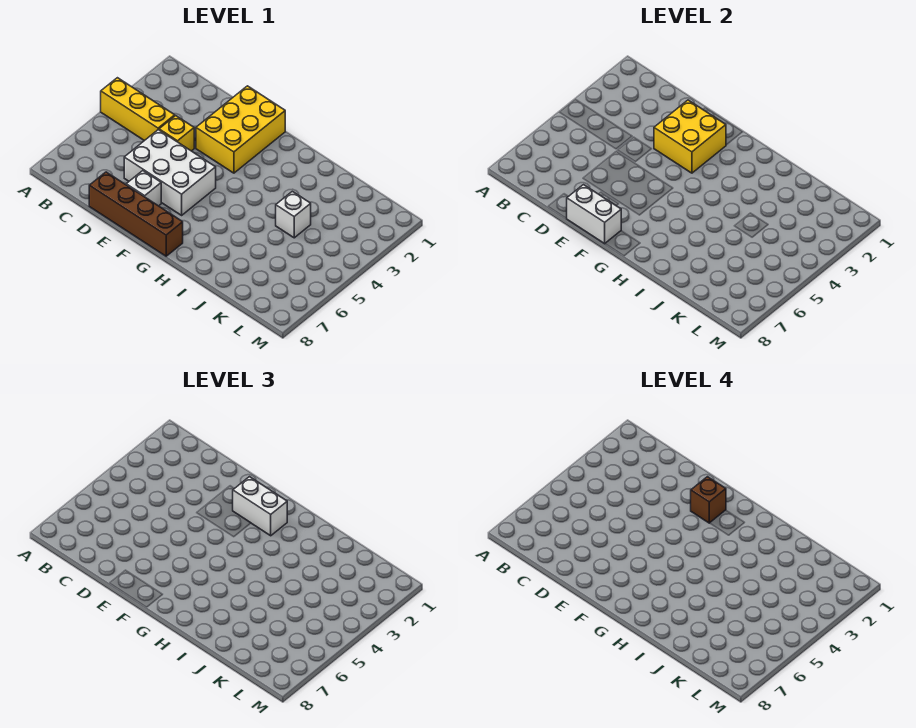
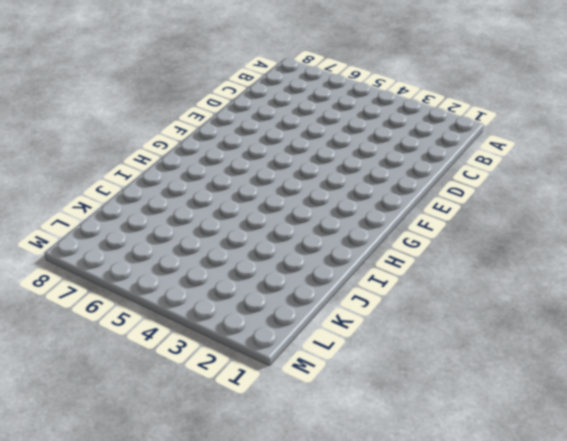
none -> yellow brick A4:C4 level 1
none -> yellow brick D4 level 1

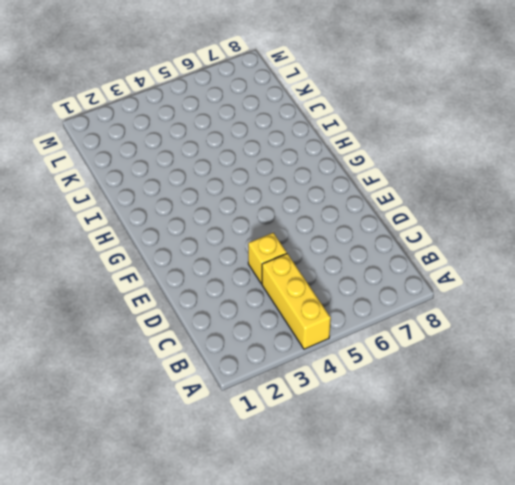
none -> white brick D5:F6 level 1
none -> brown brick D8:G8 level 1

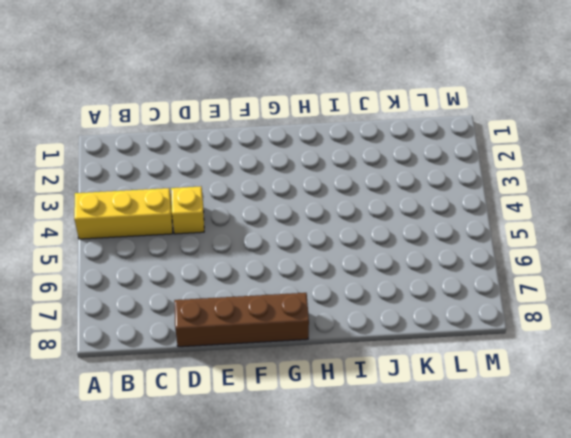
none -> white brick D5:F6 level 1
none -> yellow brick E1:F3 level 1

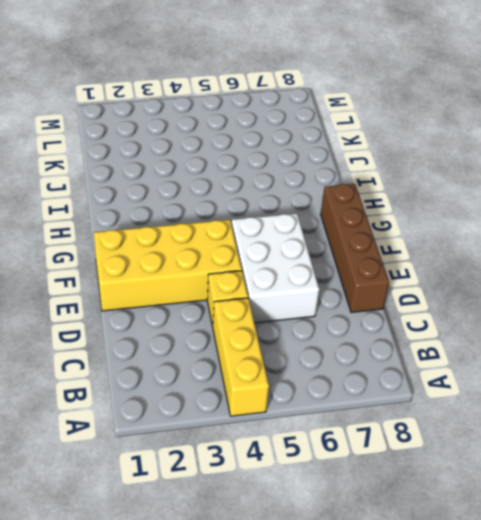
yellow brick E1:F4 level 1 -> yellow brick E1:F3 level 1
none -> white brick E7 level 1
none -> white brick J4 level 1

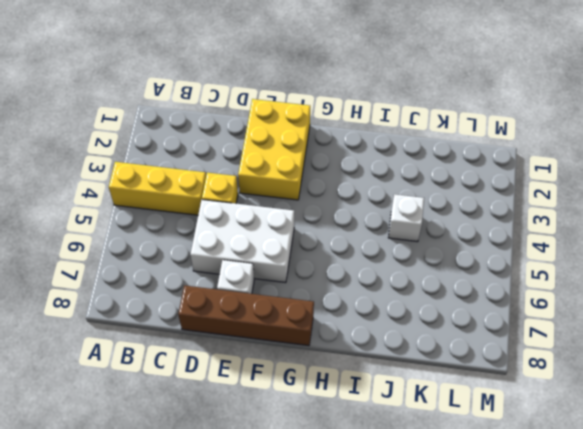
none -> yellow brick E2:F3 level 2
none -> white brick E8:F8 level 2

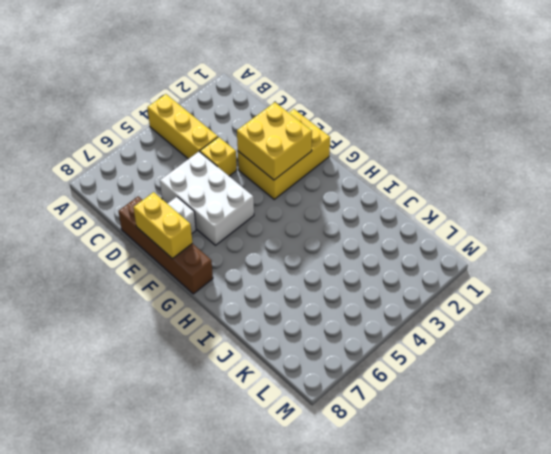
yellow brick E8:F8 level 2 -> white brick E8:F8 level 2
none -> white brick J4 level 1
none -> white brick F2:G2 level 3

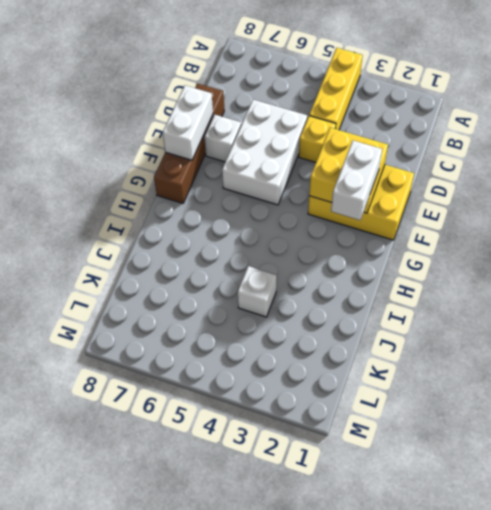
none -> brown brick F2 level 4

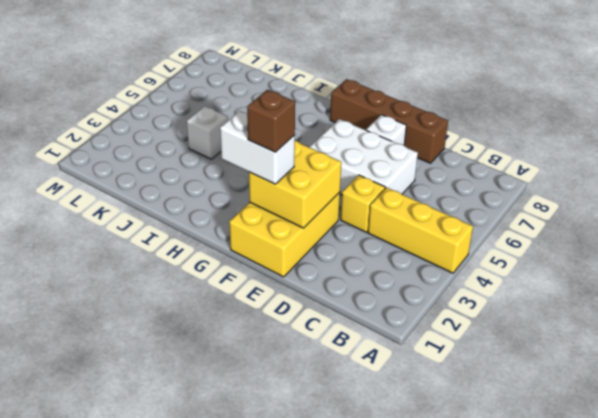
none -> white brick E8:F8 level 2

